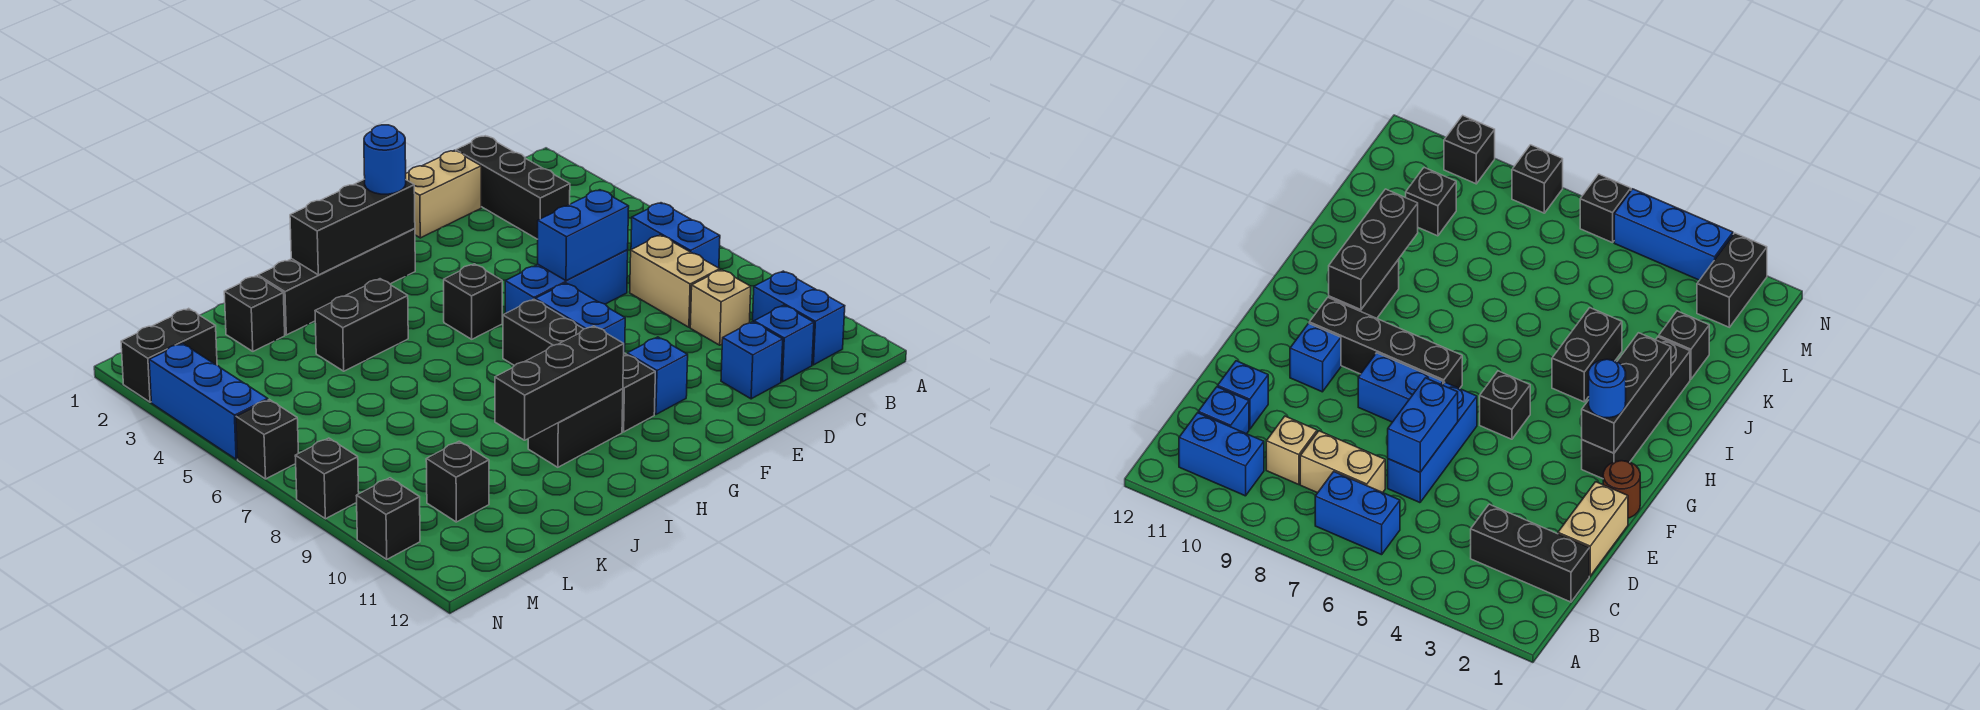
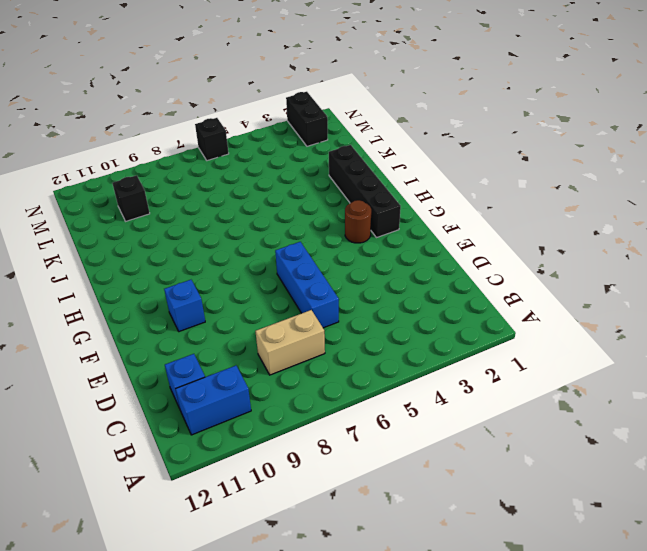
brown round brick G3 level 1 -> brown round brick F1 level 1
none -> blue brick B6:B7 level 1
none -> black brick C1:C3 level 1
none -> tan brick C9 level 1

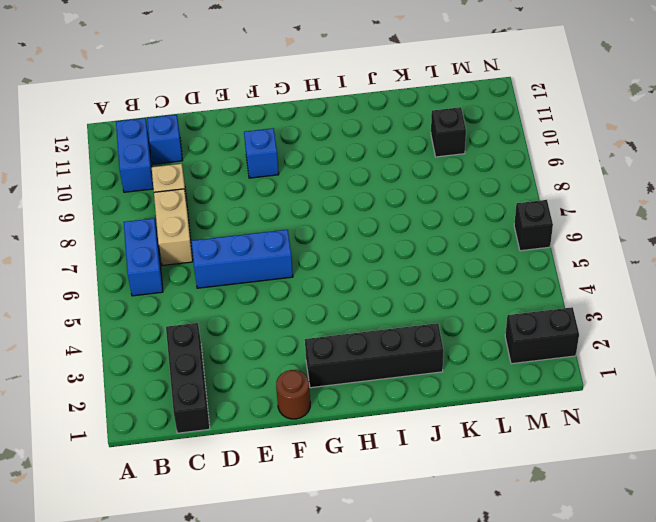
none -> tan brick D1:E1 level 1
none -> blue brick D11 level 1
none -> blue brick F7:F8 level 1

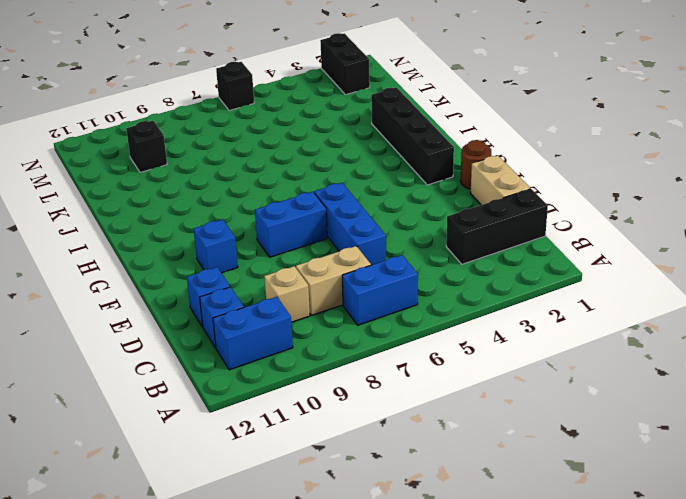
none -> black brick G5 level 1
none -> black brick G7:G10 level 1
none -> black brick H10:I10 level 1

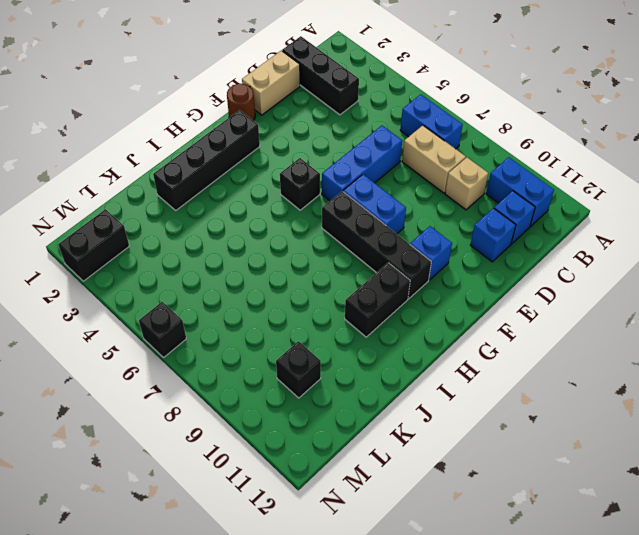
none -> black brick I4:J4 level 1
none -> black brick K2 level 1
none -> blue brick N3:N5 level 1

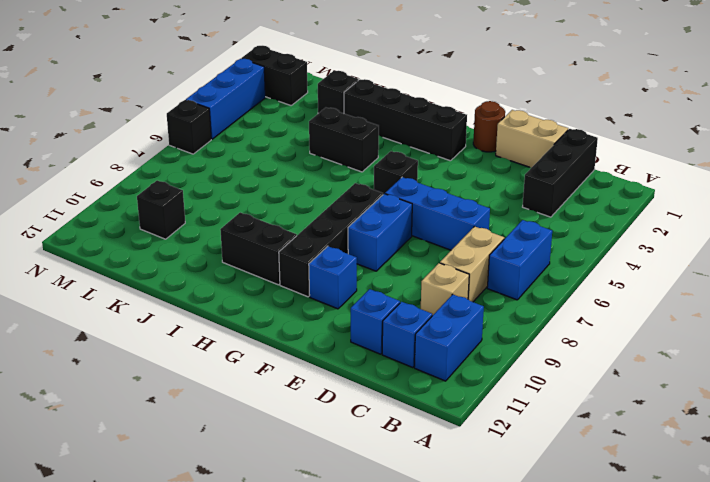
none -> black brick N8 level 1
none -> black brick N10 level 1
none -> blue brick D6:E6 level 2

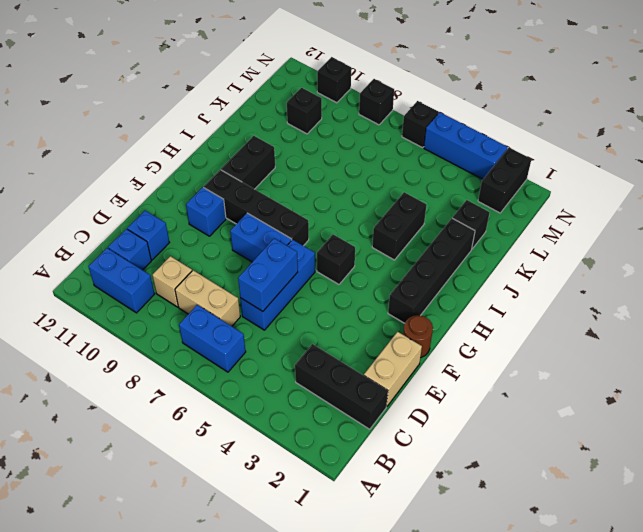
none -> black brick G2:I2 level 2
none -> black brick H10:J10 level 2
none -> blue round brick G2 level 3

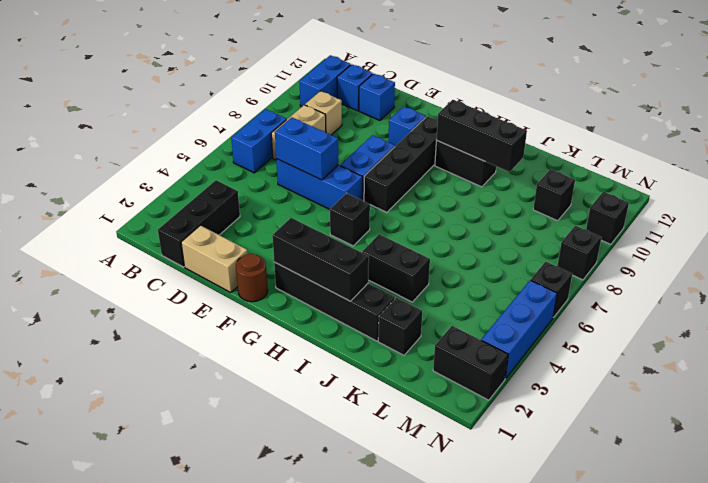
none -> blue round brick G2 level 3

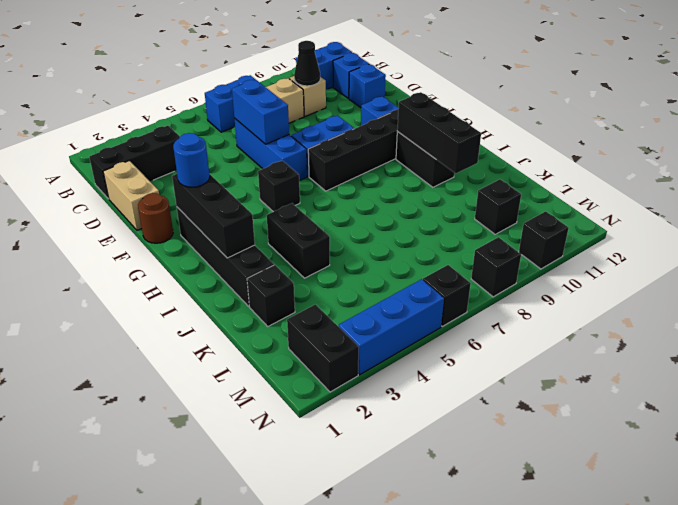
black cone C9 level 2 -> none

